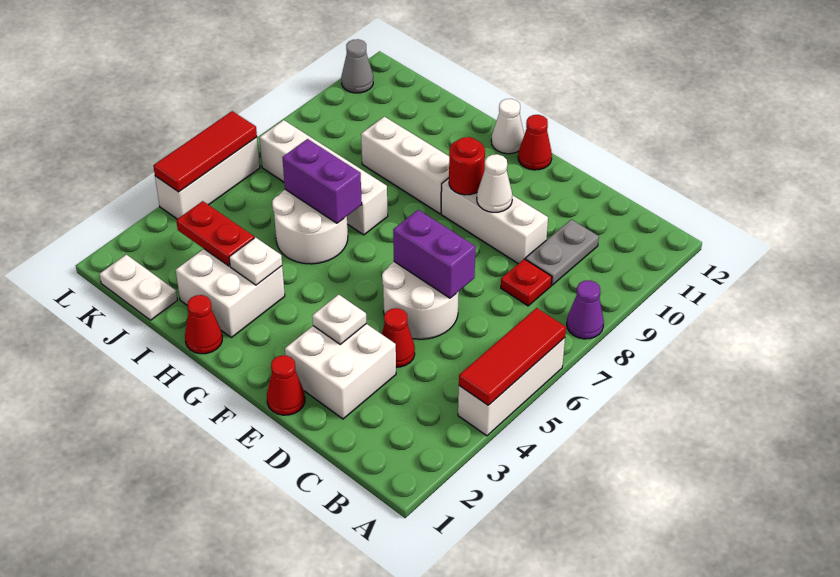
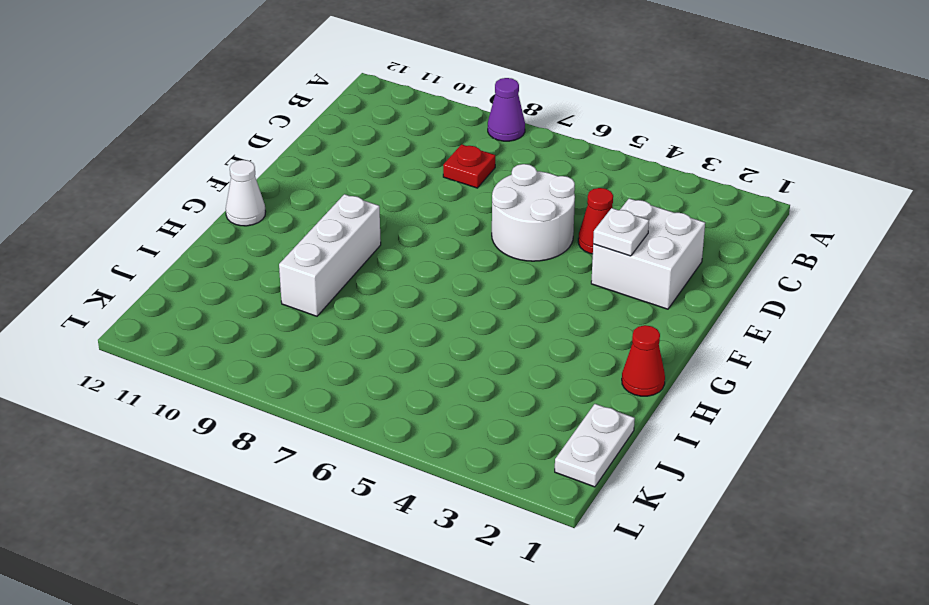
none -> white brick A4:A6 level 1
none -> grey plate C9:C10 level 1
none -> white brick D9:F9 level 1

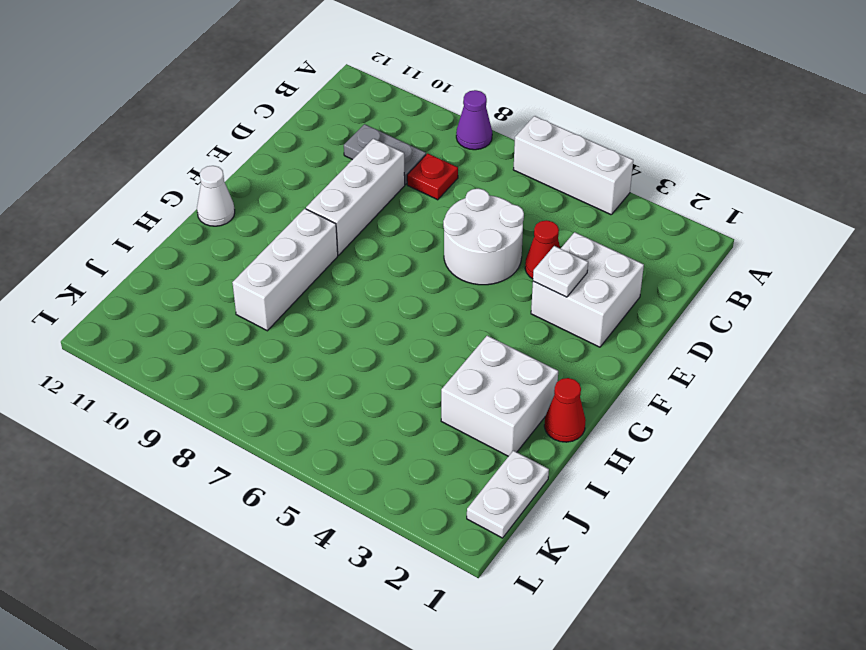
none -> red cone E1 level 1
none -> red cone F12 level 1
none -> white round brick H5:I6 level 1

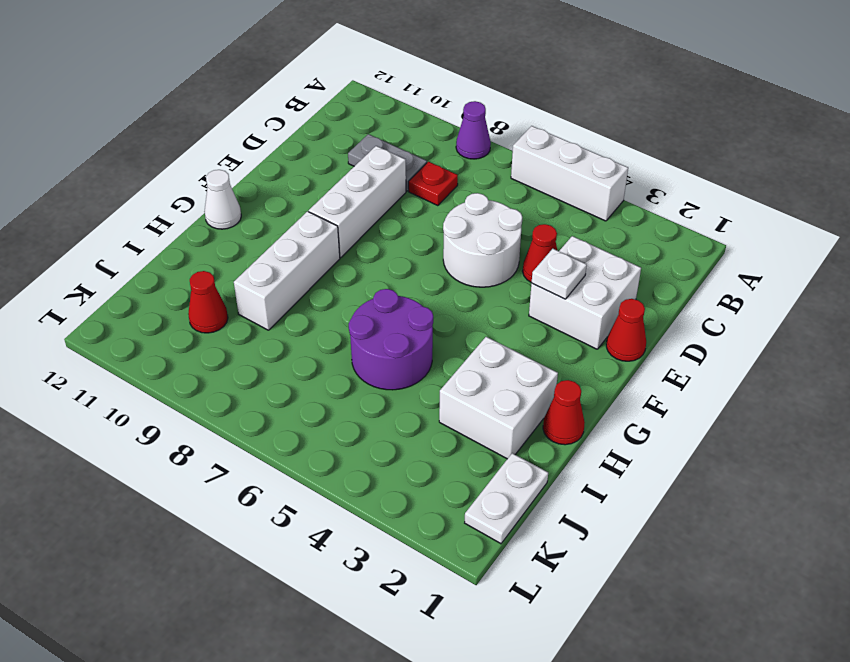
purple round brick H5:I6 level 1 -> white round brick H5:I6 level 1
red cone J10 level 1 -> red cone F12 level 1
none -> white brick H7:K7 level 1
none -> white brick L4:L6 level 1
none -> grey cone L11 level 1

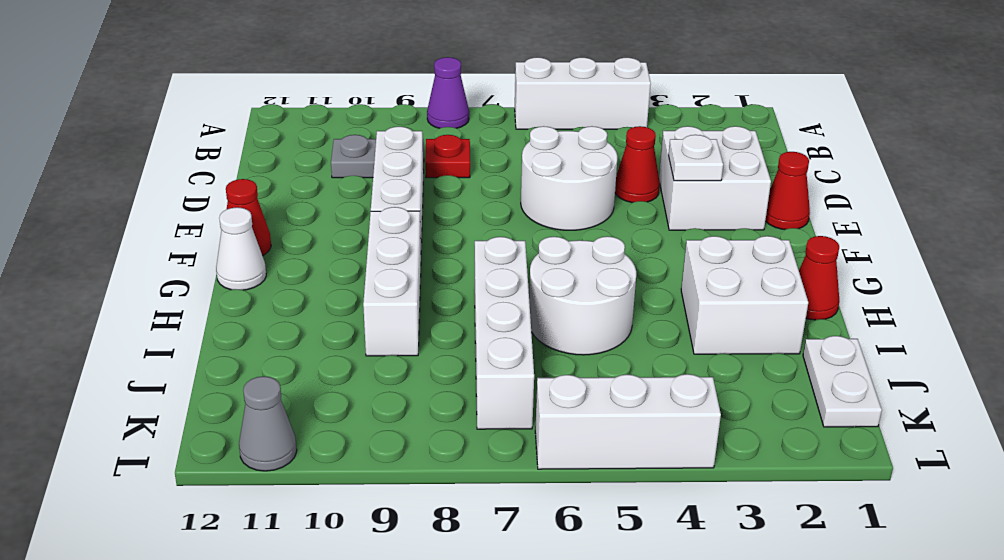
none -> red tile A4:A6 level 2
none -> purple brick D6:E6 level 2
none -> white cone E9 level 2

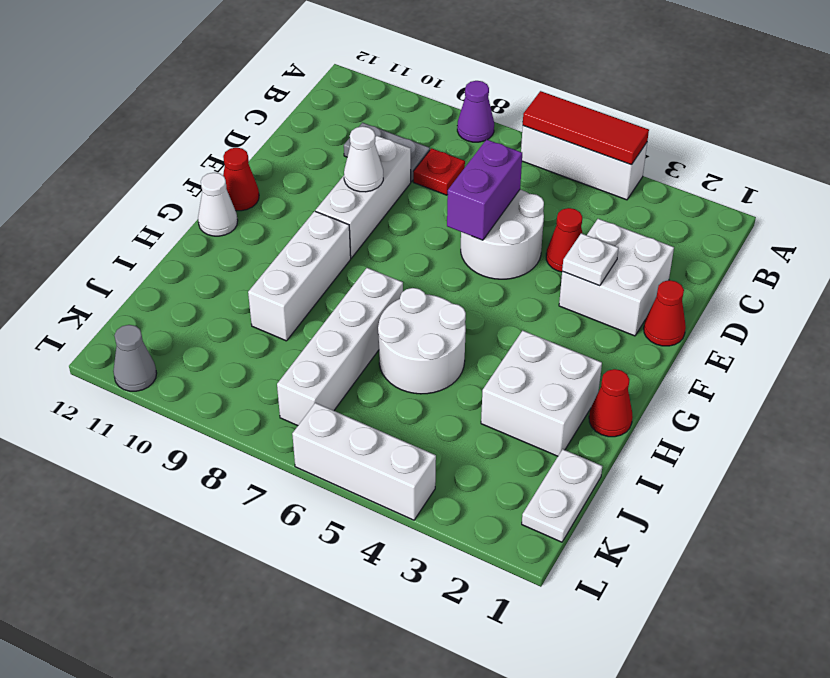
none -> red round brick F9 level 2
none -> white plate H3 level 2
none -> purple brick H6:I6 level 2

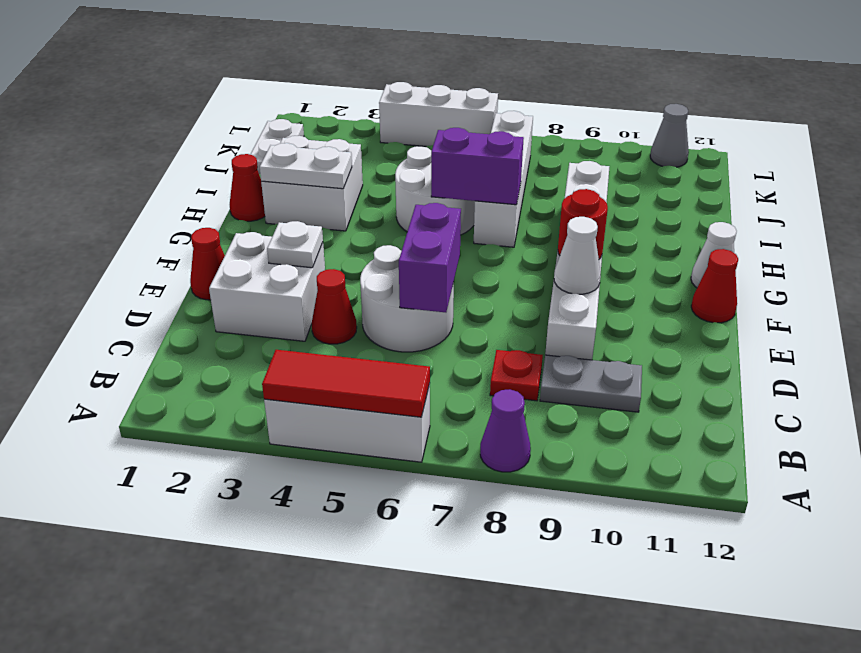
white plate H2:H3 level 2 -> white plate H3 level 2
purple brick H6:H7 level 2 -> purple brick H6:I6 level 2
none -> red plate I3:J3 level 2
none -> red tile L4:L6 level 2

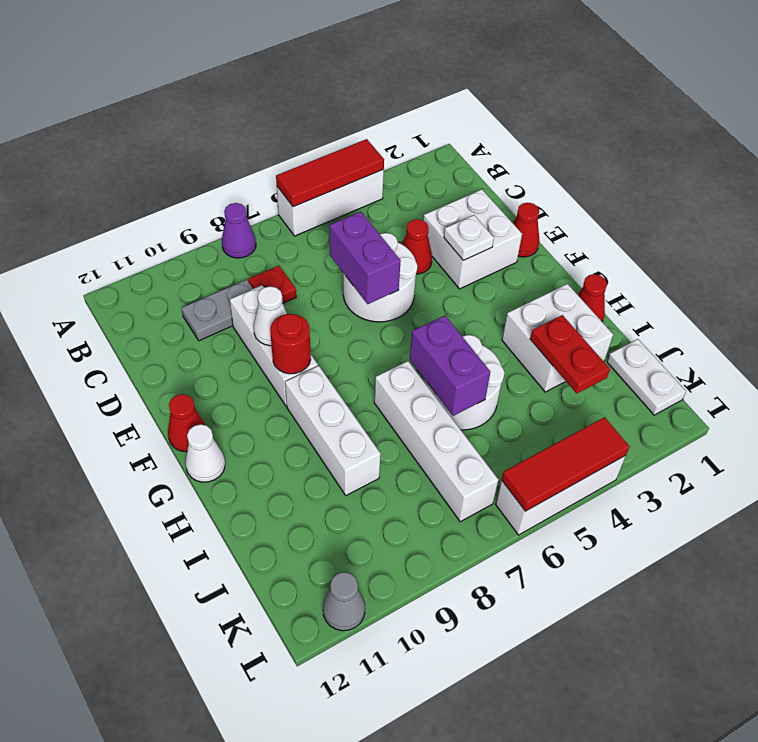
none -> white plate H3 level 2

